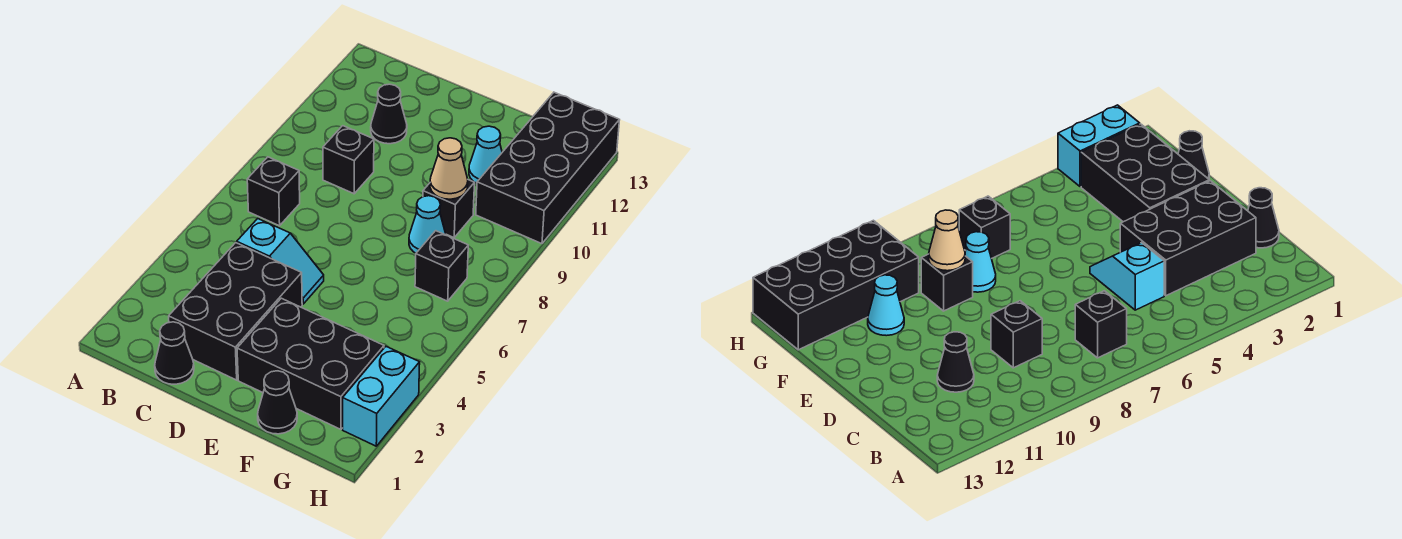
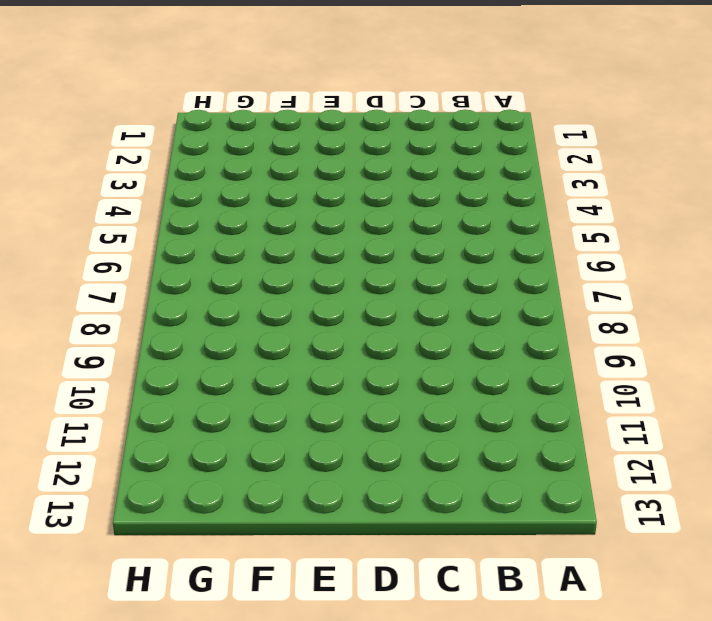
none -> black brick B7 level 1
none -> black cone C1 level 1
none -> black brick C2:D4 level 1

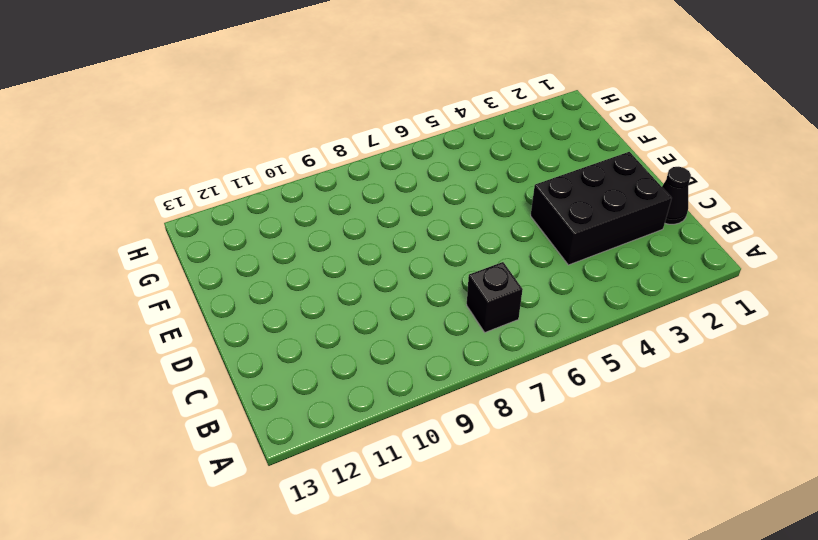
none -> cyan slope C5:D5 level 1 top C
none -> black brick C9 level 1
none -> black cone C11 level 1

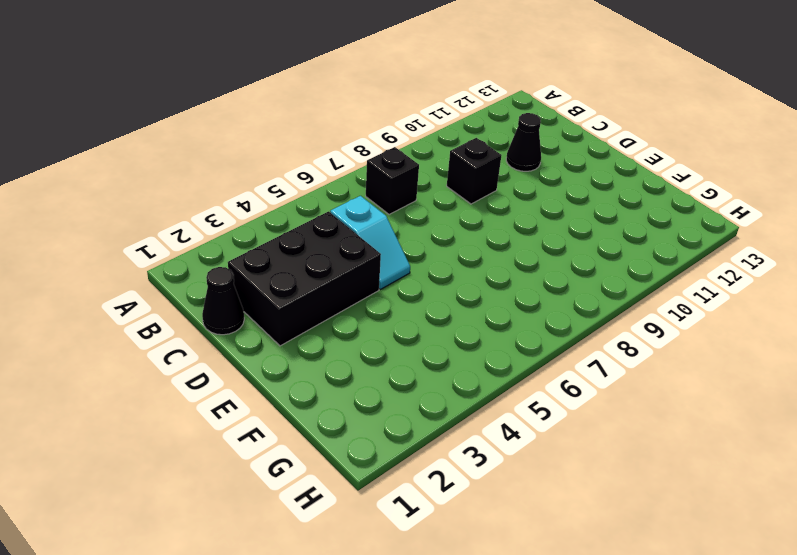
none -> black brick E2:G3 level 1
none -> black cone F1 level 1
none -> cyan cone F8 level 1

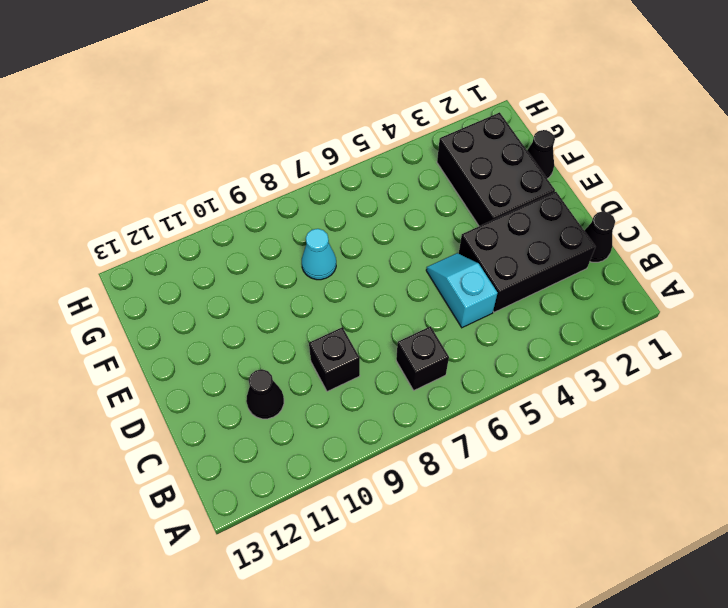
none -> black brick F9 level 1
none -> cyan cone F11 level 1
none -> black brick G7 level 1

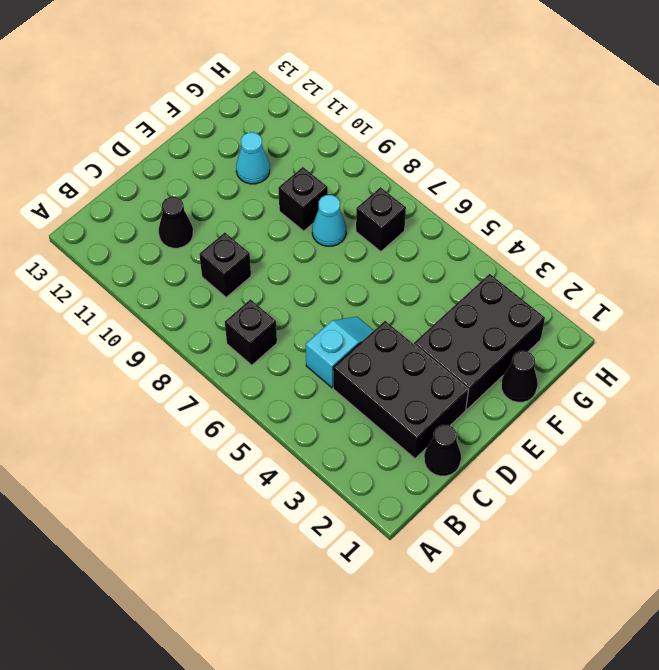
none -> black brick G10:H13 level 1
none -> cyan brick H2:H3 level 1
none -> tan cone F9 level 2

